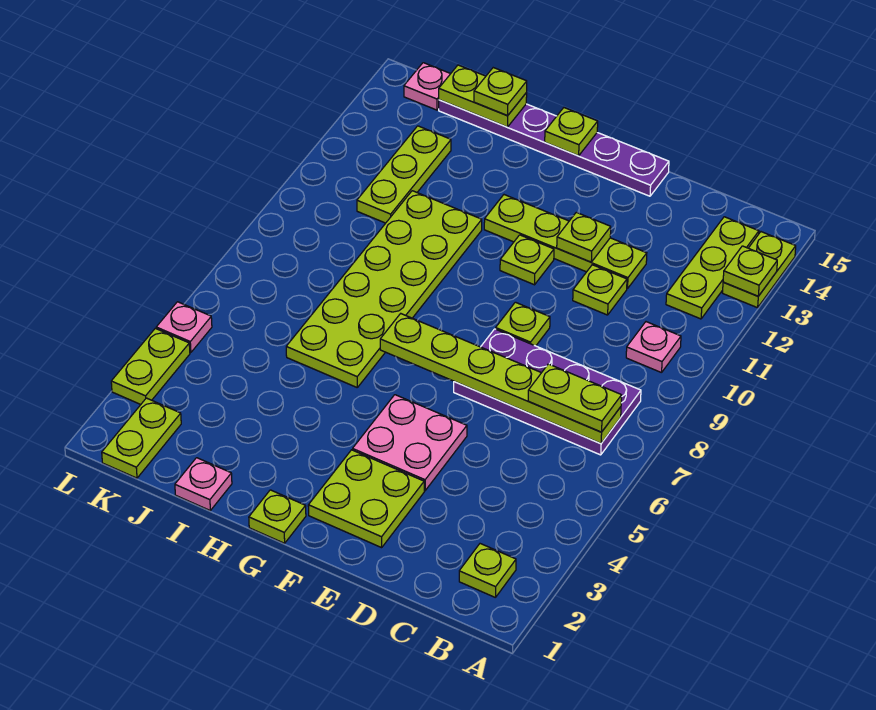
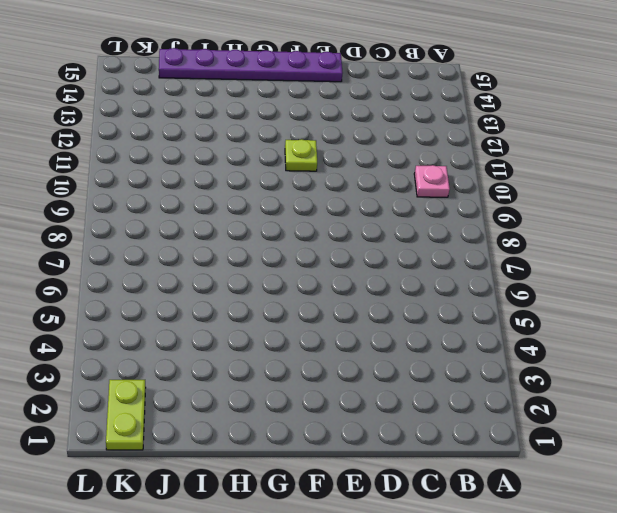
none -> lime plate A13:A14 level 1
none -> lime plate B2 level 1
none -> purple plate B7:E8 level 1

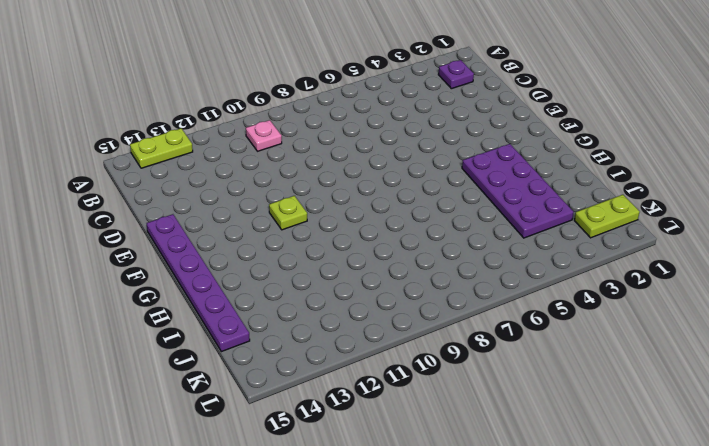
purple plate B2 level 1 -> lime plate B2 level 1
purple plate G3:J4 level 1 -> purple plate B7:E8 level 1
none -> lime plate B12:B14 level 1
none -> lime plate D11 level 1
none -> lime plate D12:G12 level 1

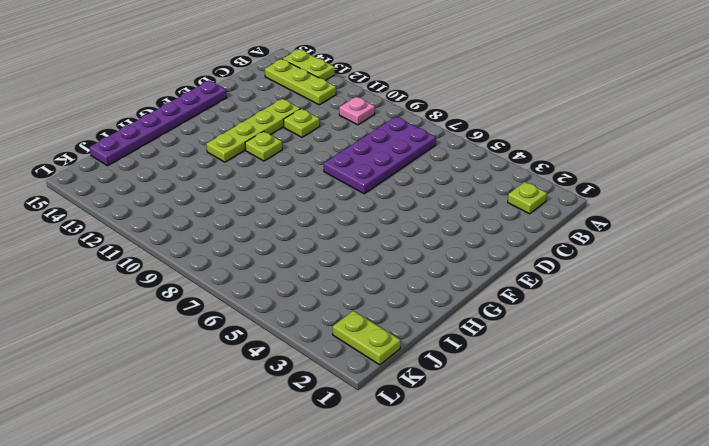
none -> lime plate E2:F3 level 1
none -> pink plate E4:F5 level 1
none -> lime plate E9 level 1

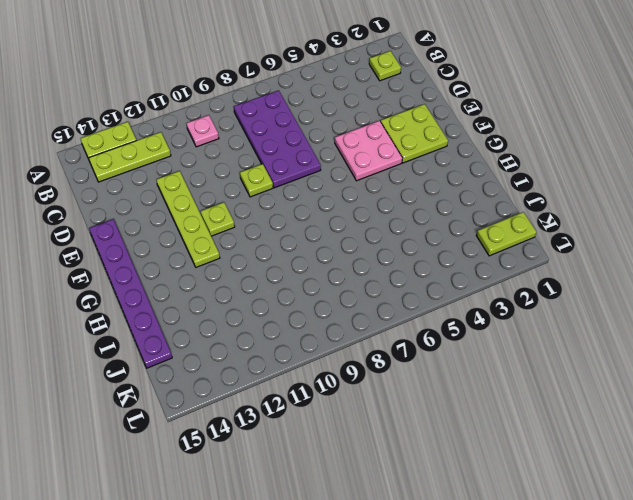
none -> lime plate D11 level 1
none -> lime plate G1 level 1
none -> lime plate H6:I11 level 1

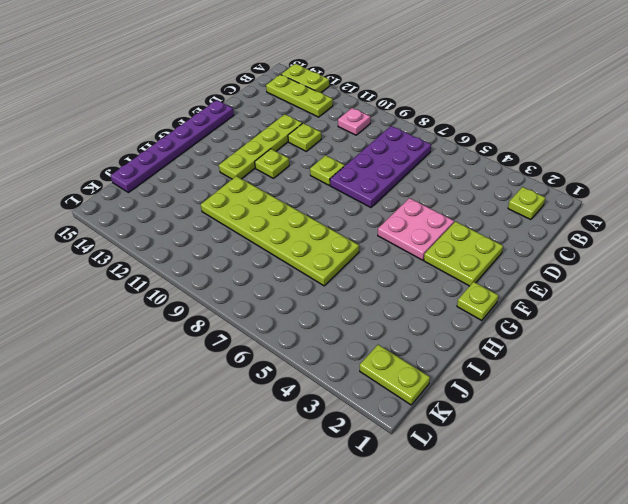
none -> pink plate I1 level 1
none -> lime plate J11:J13 level 1
none -> pink plate K15 level 1

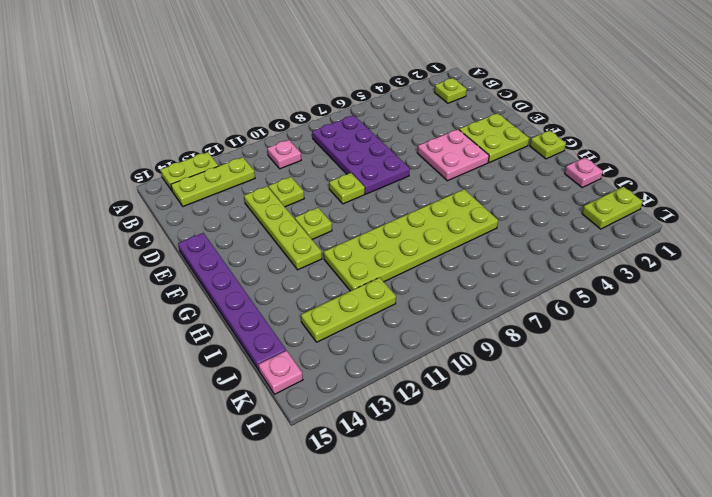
none -> lime plate L3:L4 level 1
none -> pink plate L5 level 1
none -> lime plate A13 level 2

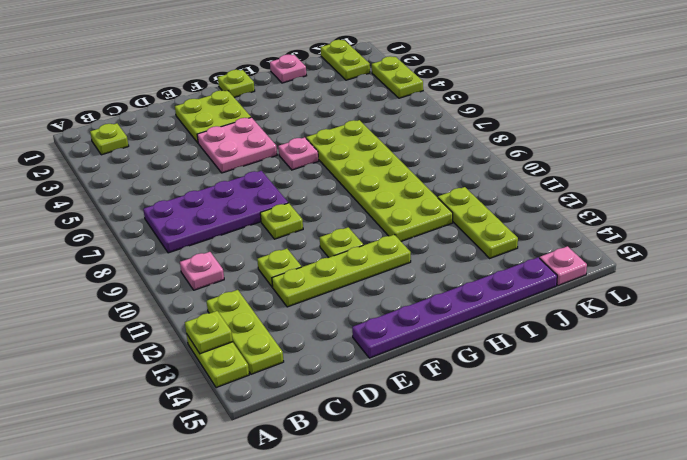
pink plate G6 level 1 -> pink plate L5 level 1
none -> lime plate B7:G7 level 2
none -> lime plate E12 level 2
none -> lime plate G15 level 2

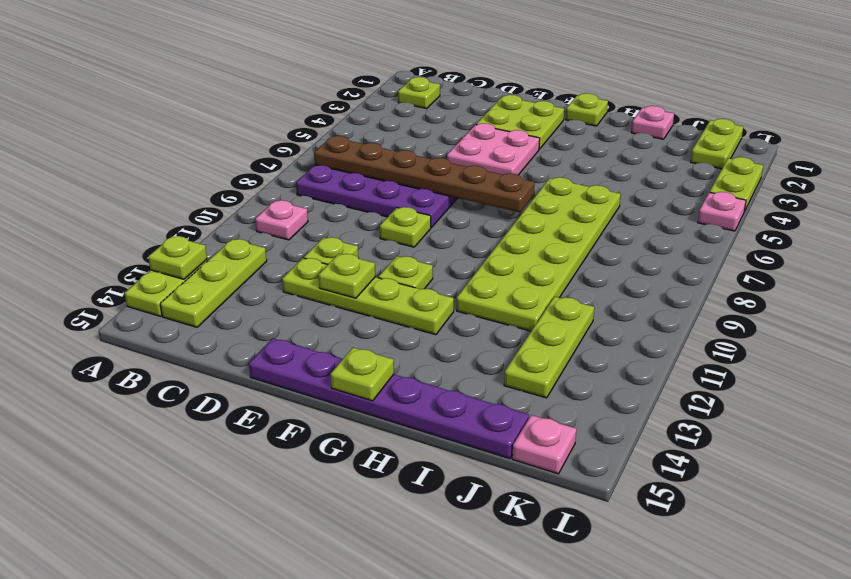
brown plate B7:G7 level 2 -> lime plate B7:G7 level 2
none -> lime plate I15:J15 level 2
none -> lime plate B7:C7 level 3
none -> lime plate I15 level 3

